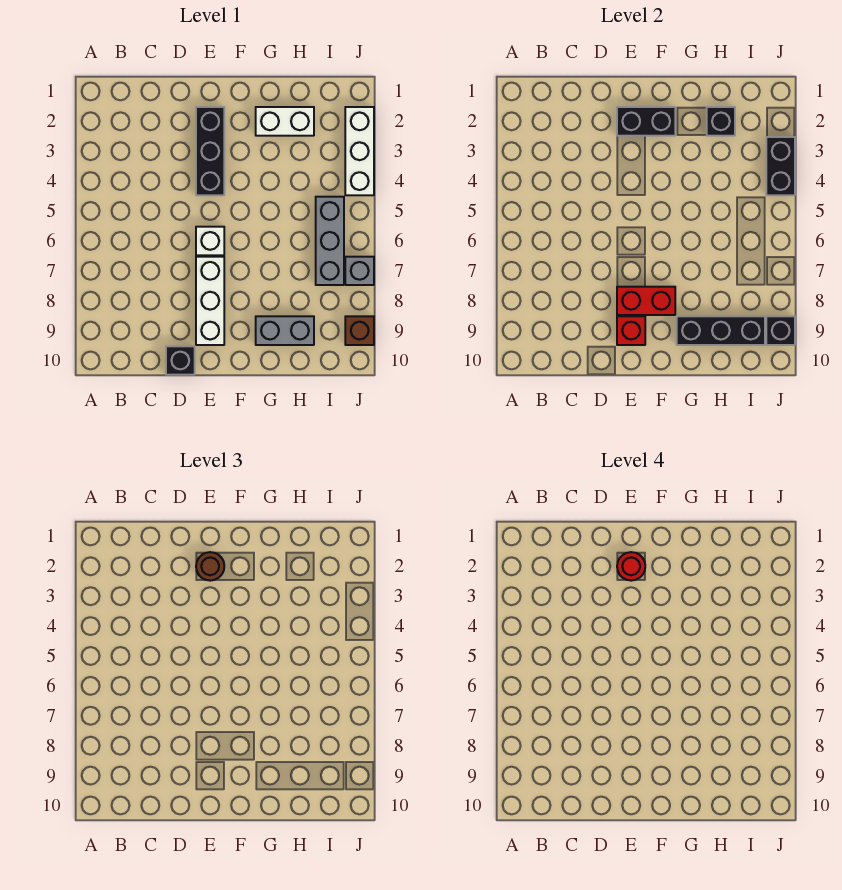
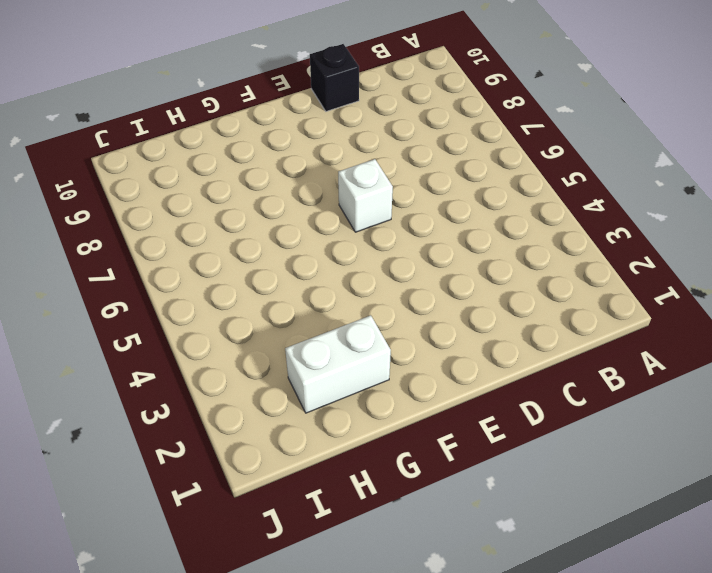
none -> black brick E2:E4 level 1
none -> white brick E7:E9 level 1
none -> grey brick G9:H9 level 1

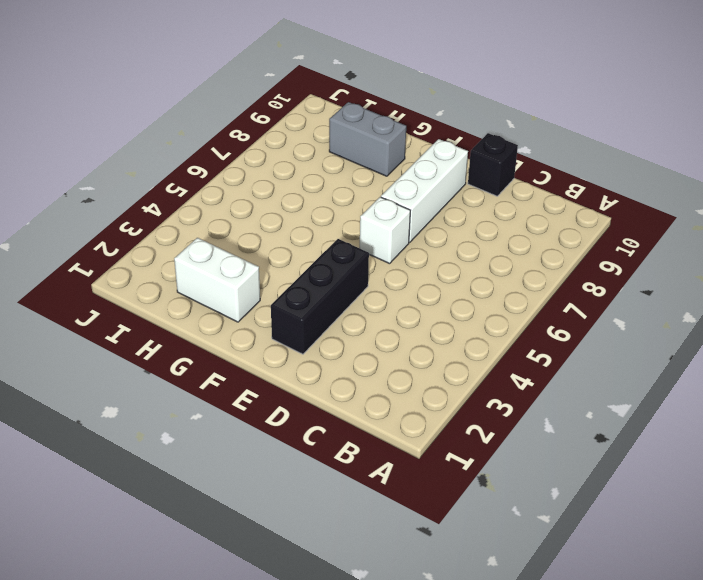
none -> grey brick I5:I7 level 1
none -> white brick J2:J4 level 1
none -> grey brick J7 level 1

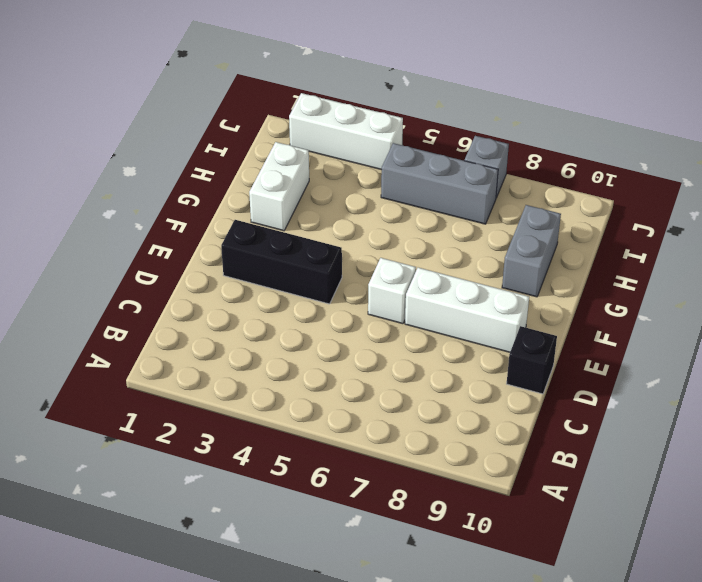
none -> brown brick J9 level 1
none -> black brick E2:F2 level 2
none -> red brick E8:F8 level 2

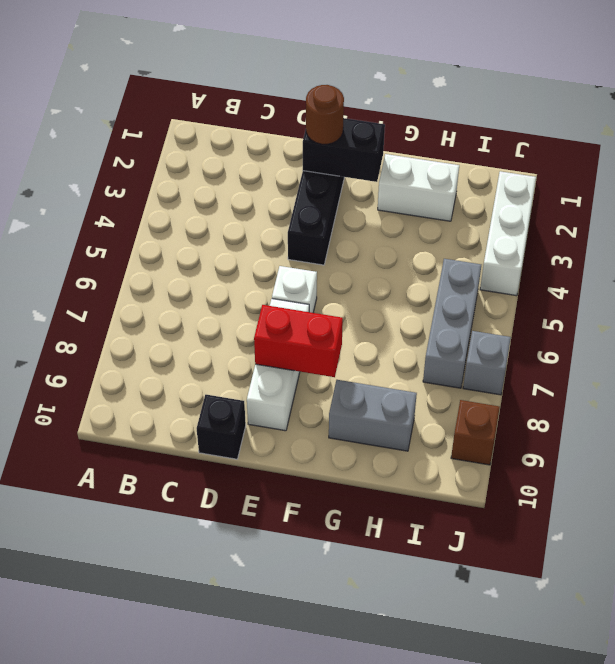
none -> red brick E9 level 2
none -> black brick G9:I9 level 2
none -> black brick H2 level 2

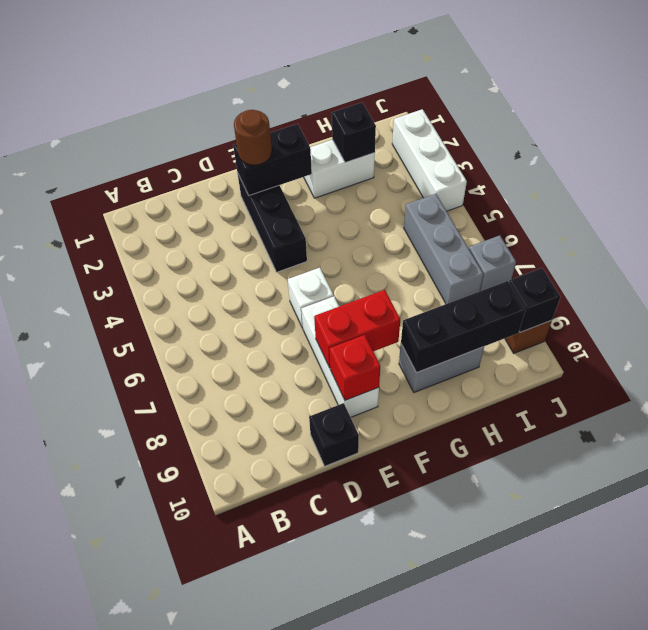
none -> black brick J3:J4 level 2
none -> red round brick E2 level 4

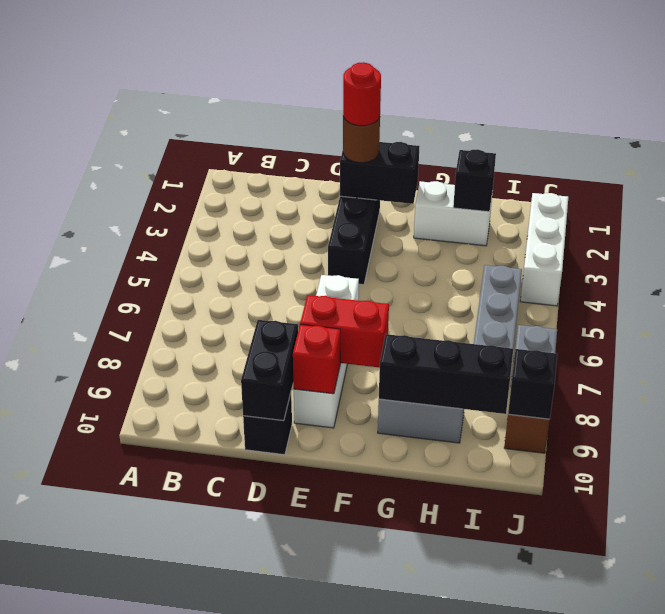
black brick D9:D10 level 2 -> black brick J3:J4 level 2

